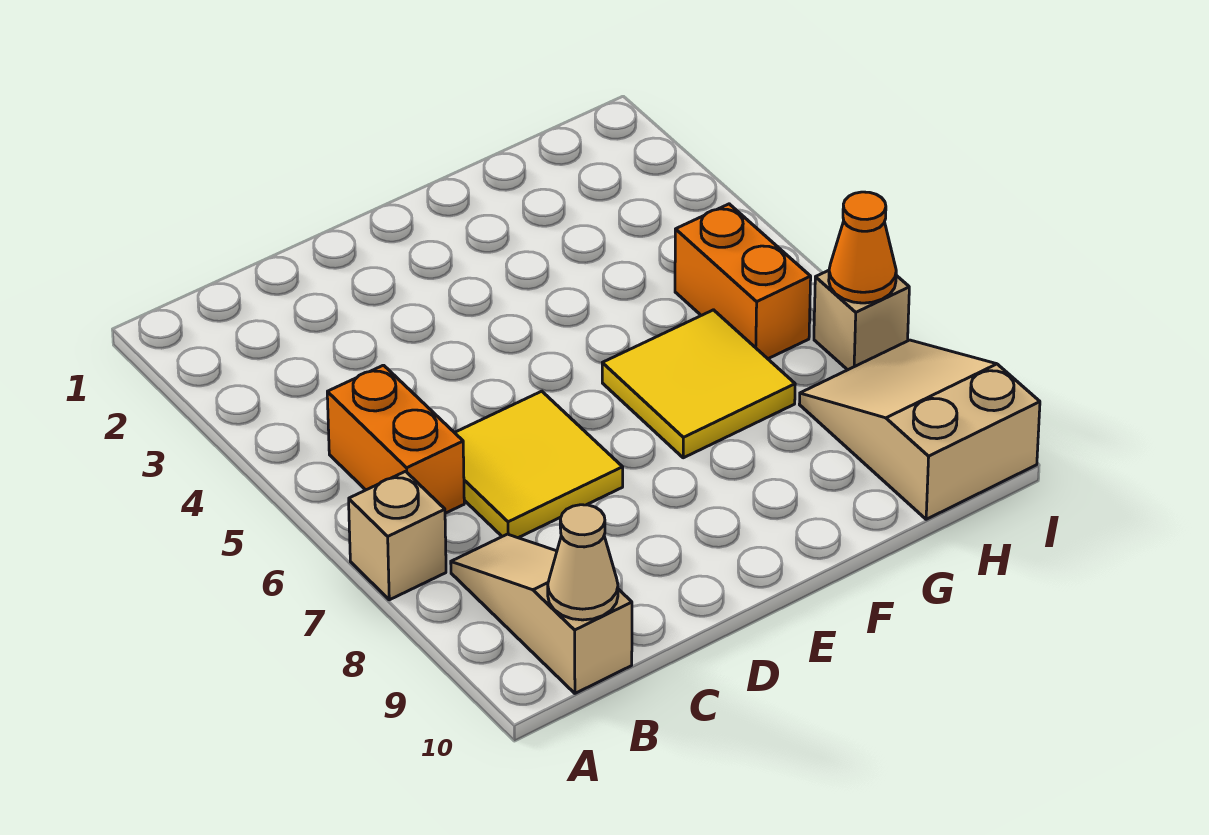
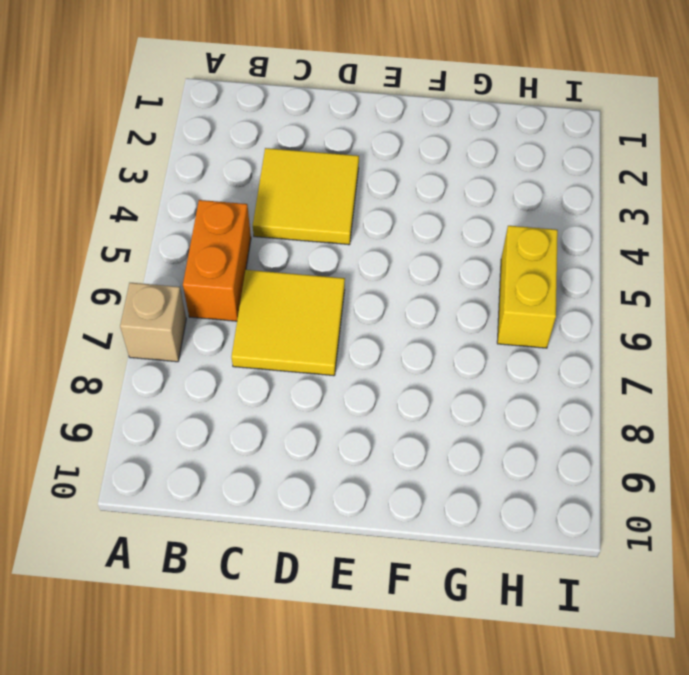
yellow tile C3:D4 level 1 -> yellow tile F6:G7 level 1
yellow brick H5:H6 level 1 -> orange brick H5:H6 level 1
none -> tan slope B8:B10 level 1 top 10
none -> tan slope H8:I10 level 1 top 10

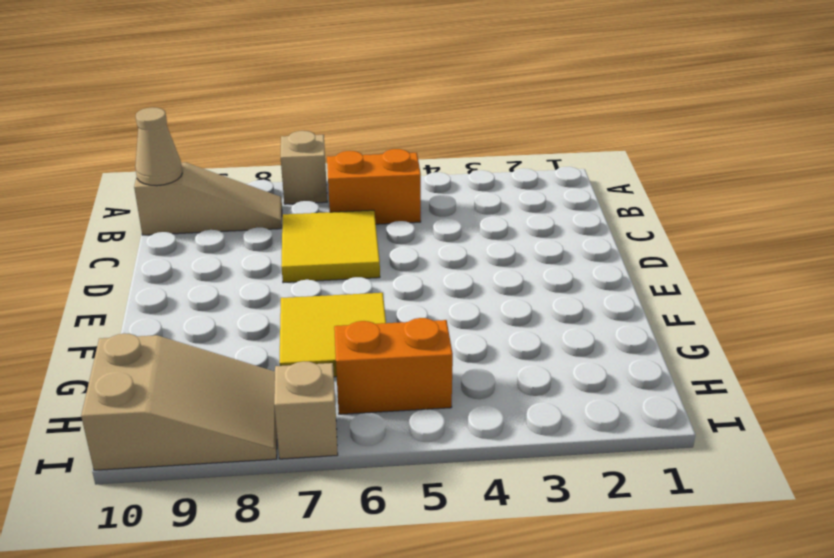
none -> orange cone I7 level 2

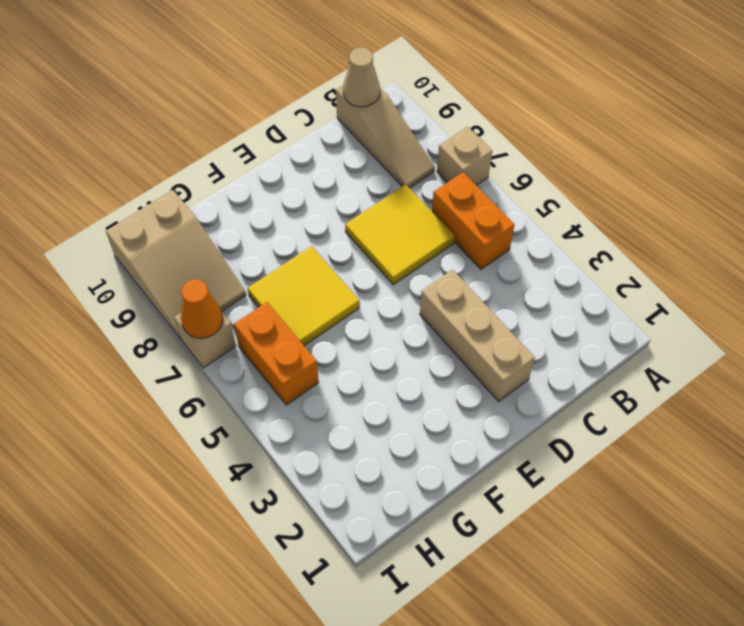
tan brick D2:D4 level 1 -> none

